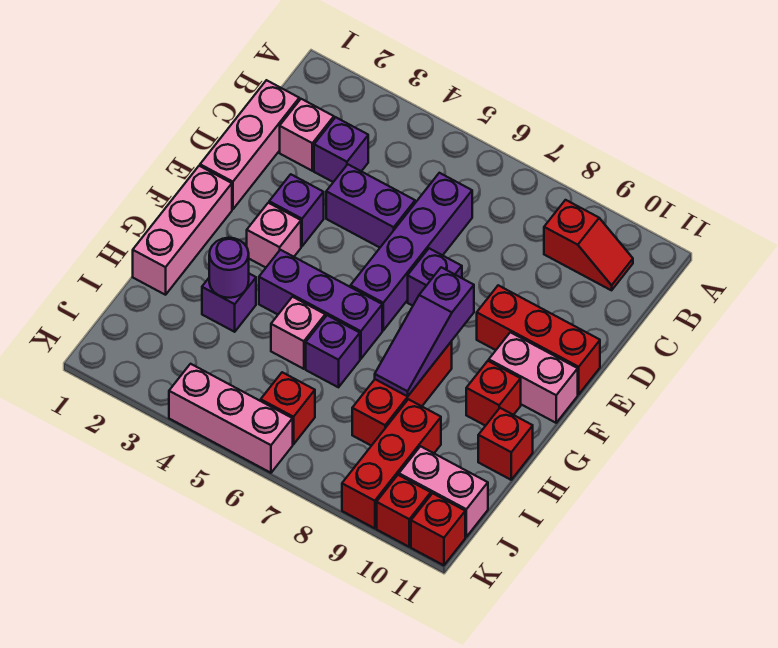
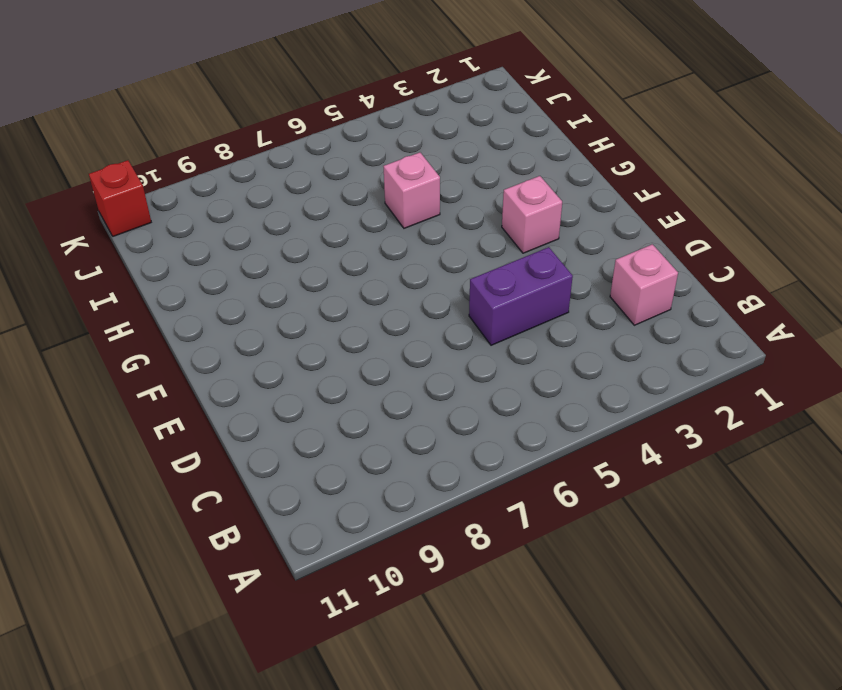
none -> red slope B9:B10 level 1 top 9
none -> pink brick C1:E1 level 1
none -> purple brick C3 level 1

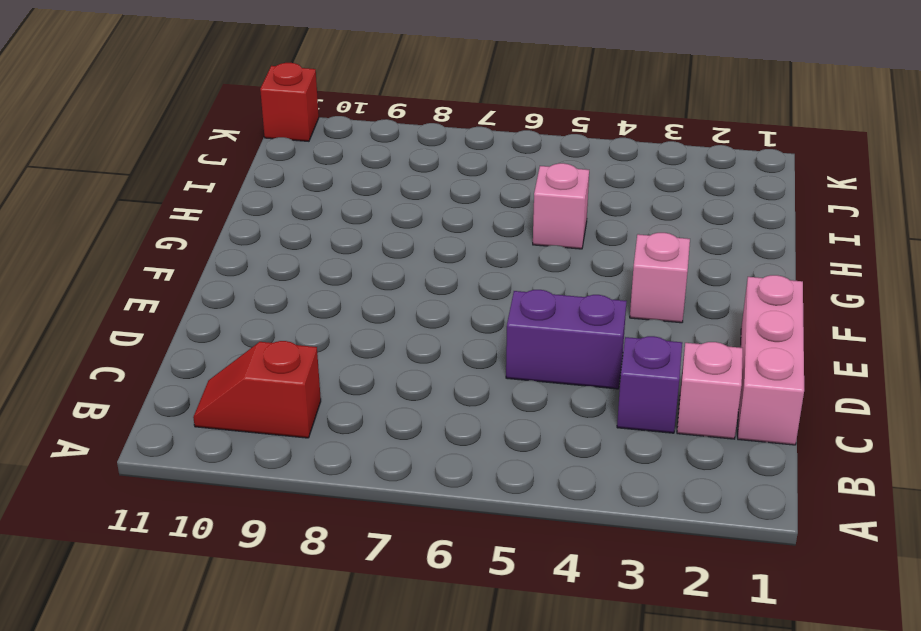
none -> purple brick C6:F6 level 1
none -> purple brick E3 level 1
none -> purple brick E7 level 1

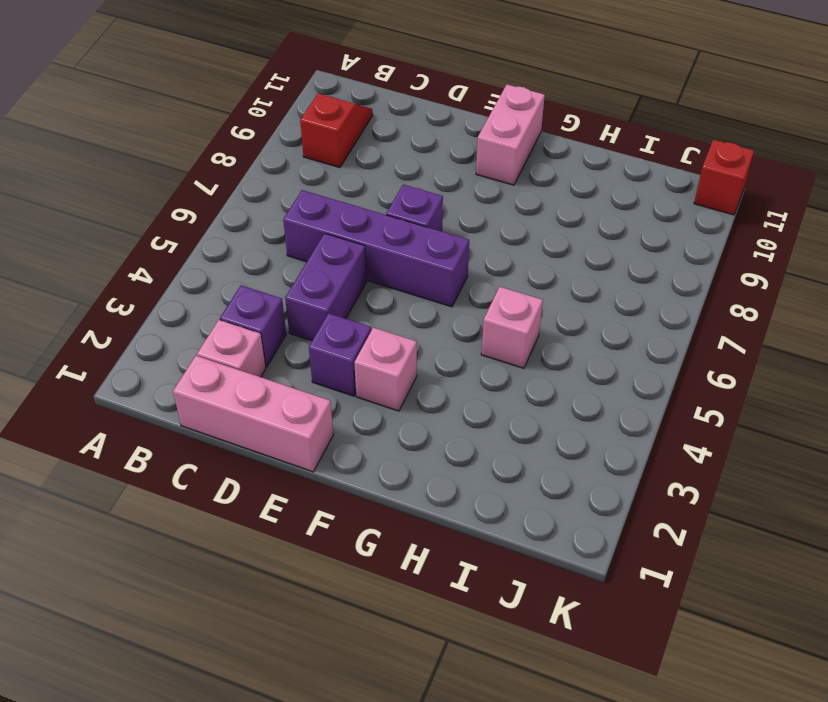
none -> red brick E9:E11 level 1
none -> pink brick F1:H1 level 1
none -> purple brick G4:G6 level 1

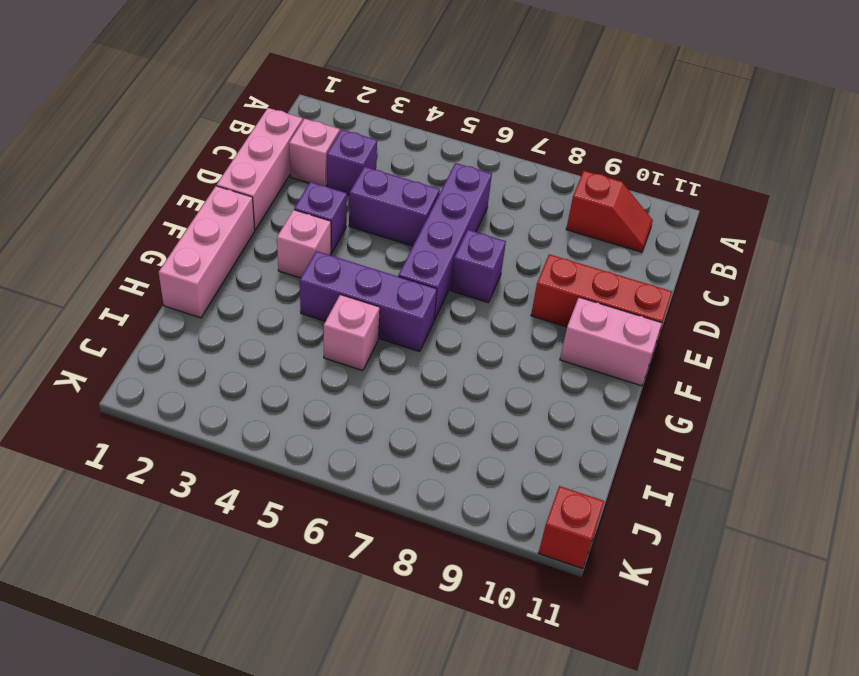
none -> red brick G8:I8 level 1
none -> red brick G10 level 1
none -> purple brick H3 level 1

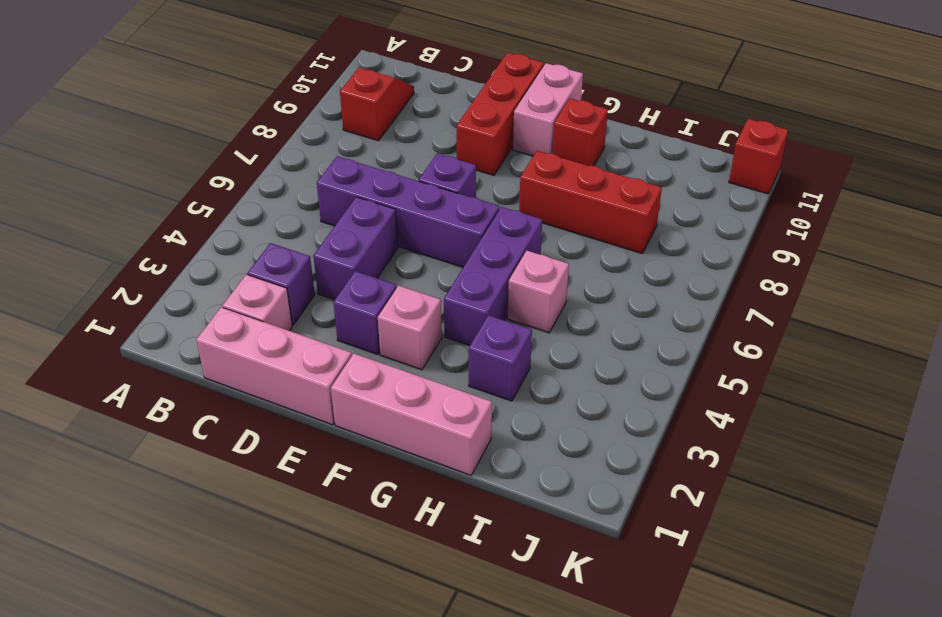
none -> purple brick H6 level 1
none -> red brick H11 level 1
none -> red brick I9:K9 level 1

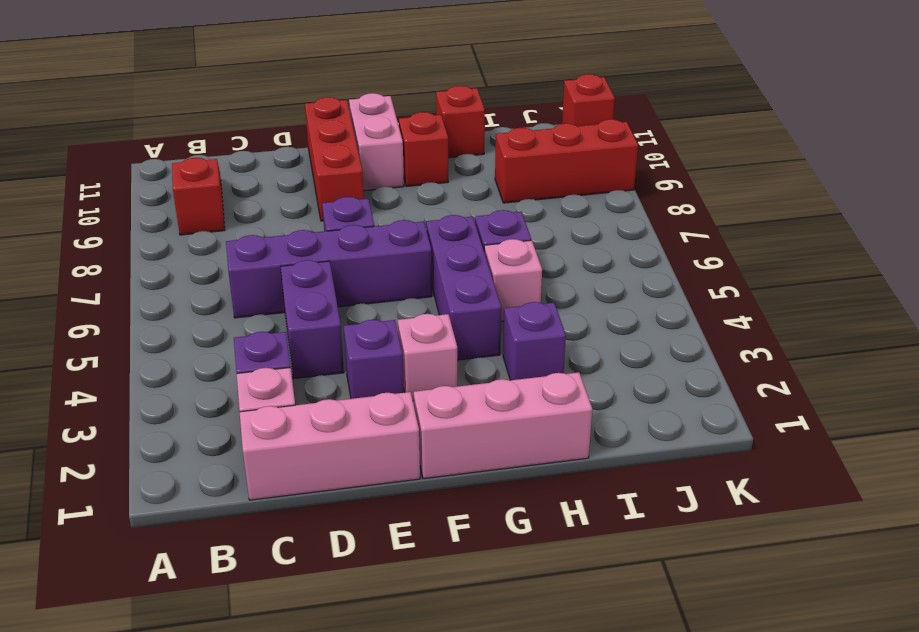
none -> red brick G8:I8 level 1
none -> red brick J6 level 1
none -> pink brick J10:J11 level 1

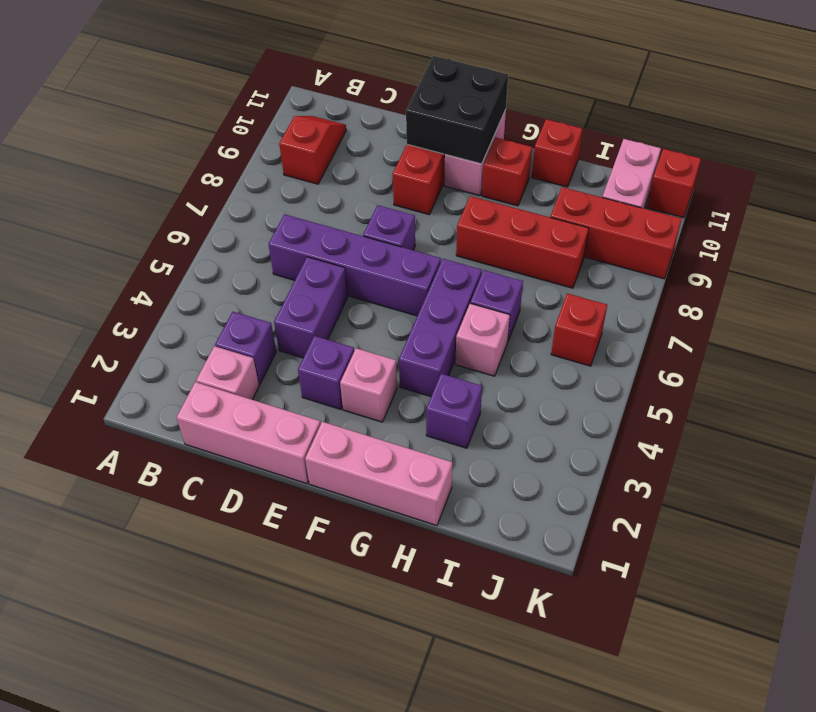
black brick E10:F11 level 2 -> none
none -> pink brick K4:K6 level 1
none -> red brick K10 level 1
none -> purple slope F8:H8 level 2 top F

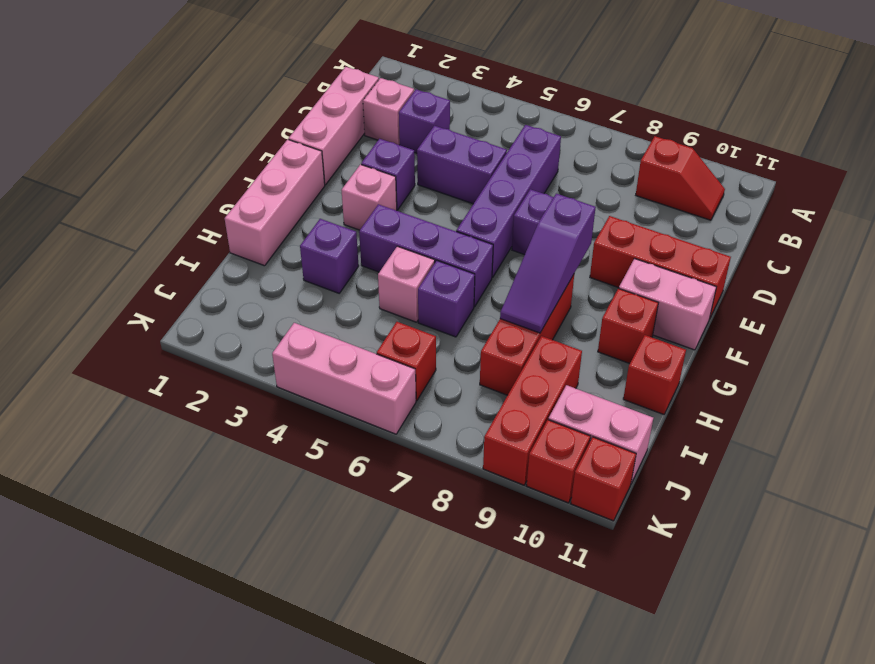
none -> purple round brick H3 level 2

